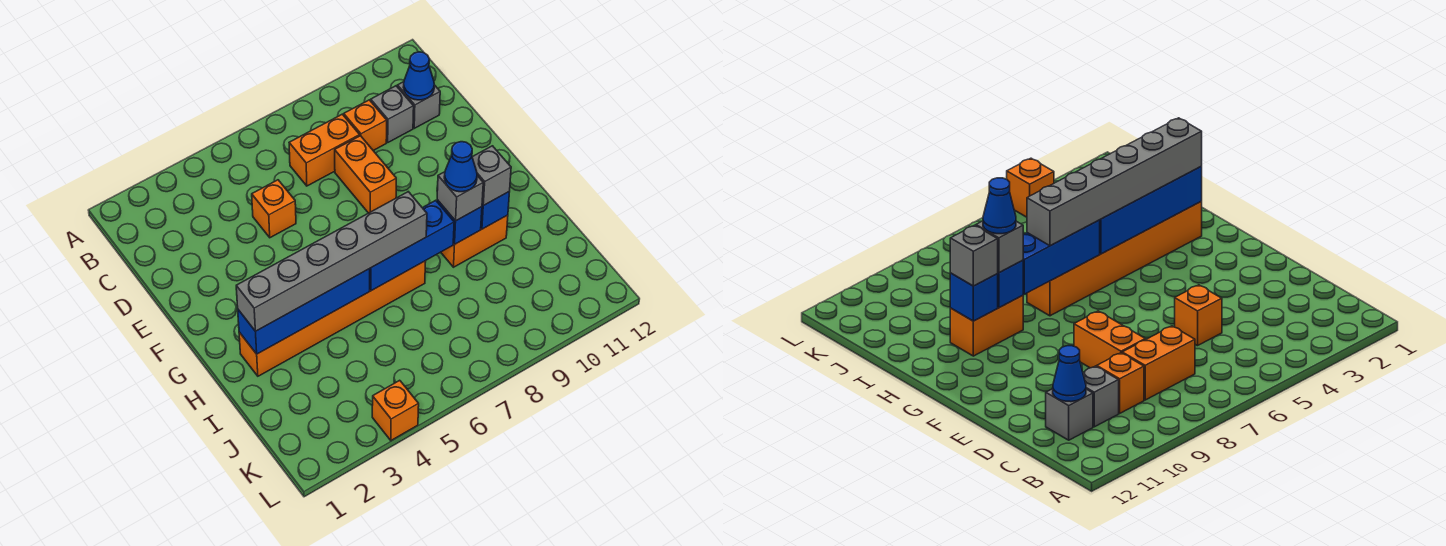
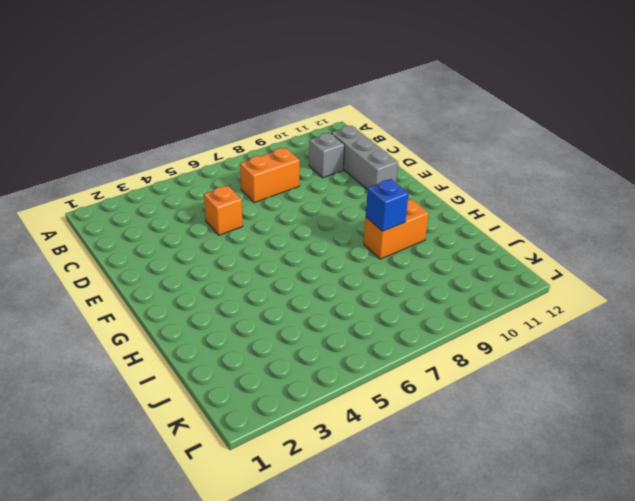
grey brick C11:E11 level 1 -> grey brick C11 level 1
none -> orange brick C9 level 1
none -> orange brick D8:E8 level 1
none -> orange brick H2:H7 level 1

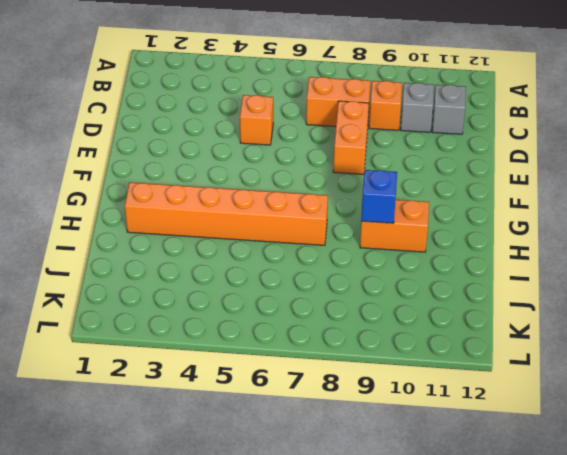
none -> orange brick L4 level 1
none -> blue cone C11 level 2
none -> blue brick H2:H5 level 2

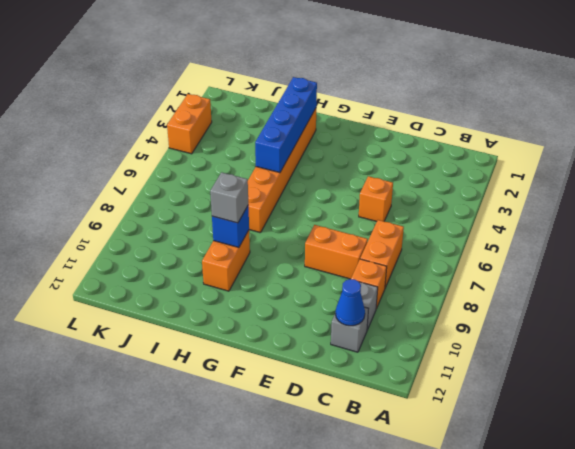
orange brick L3:L4 level 1 -> orange brick L4 level 1
none -> blue brick H6:H8 level 2
none -> blue brick H10 level 2
none -> grey brick H2:H7 level 3

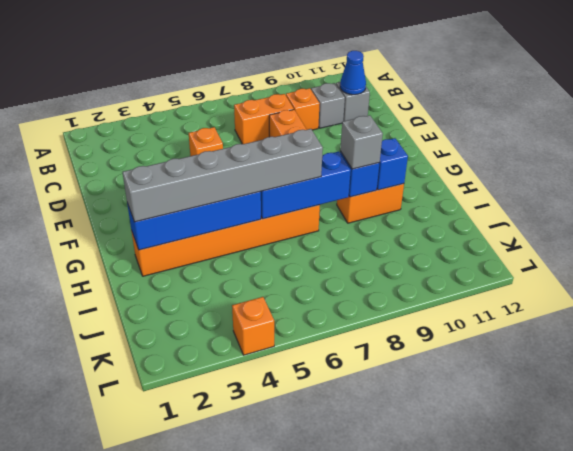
none -> grey brick H10 level 3
none -> blue cone H9 level 4

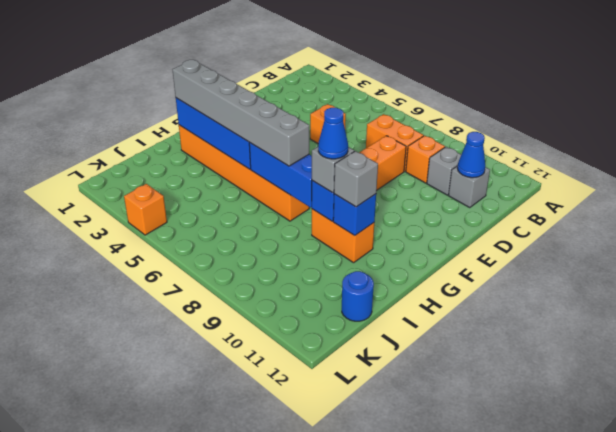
blue round brick J12 level 1 -> none

